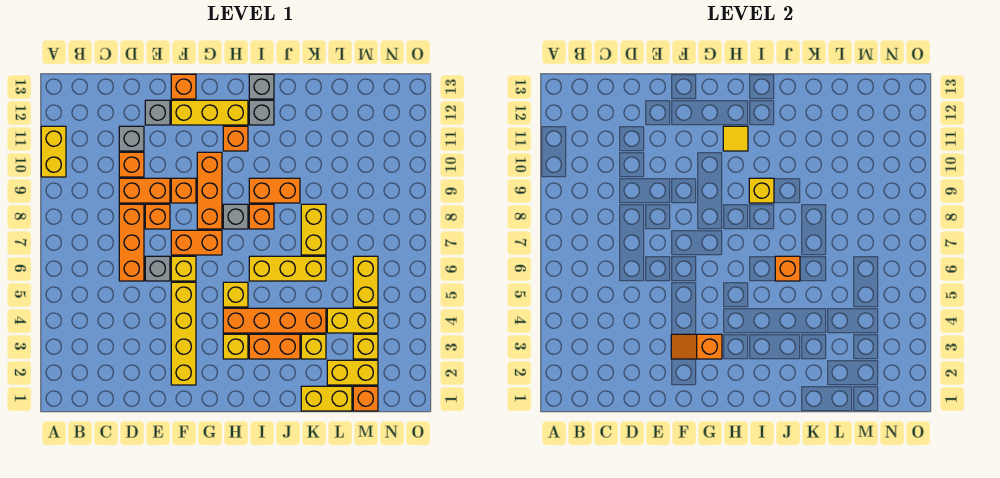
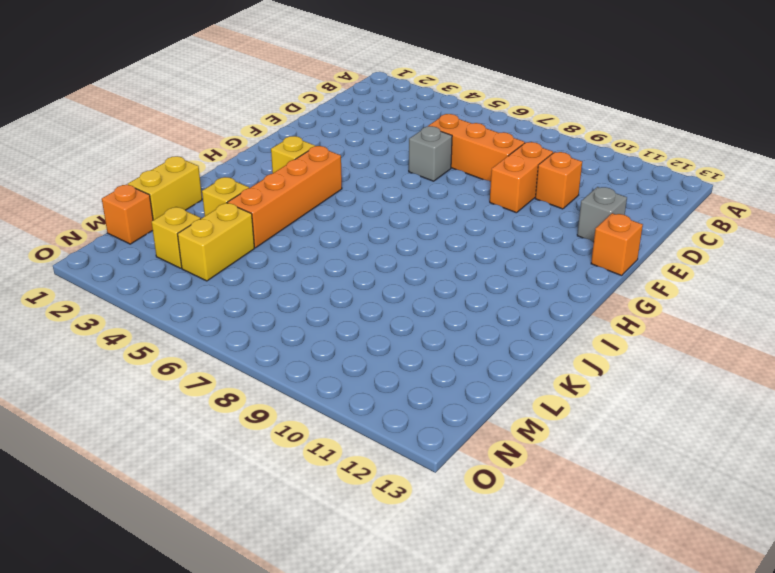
none -> yellow brick A10:A11 level 1
none -> grey brick D11 level 1
none -> orange brick E8 level 1
none -> yellow brick F2:F5 level 1

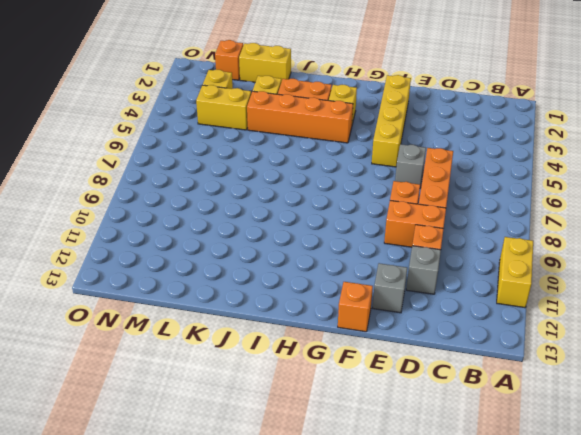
none -> yellow brick F6 level 1
none -> orange brick F7:G7 level 1
none -> orange brick F9 level 1
none -> yellow brick F12:H12 level 1

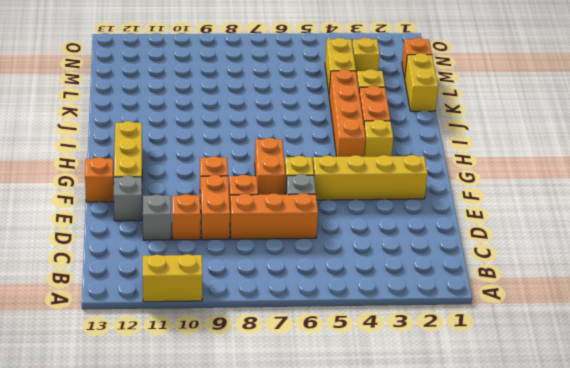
none -> orange brick G8:G10 level 1
none -> yellow brick H5 level 1
none -> grey brick H8 level 1
none -> orange brick H11 level 1

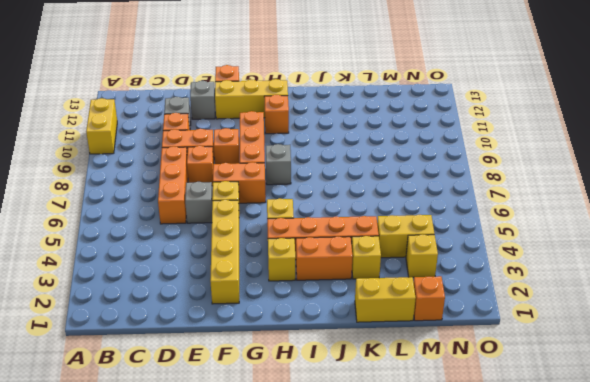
none -> yellow brick I6:K6 level 1
none -> orange brick I8 level 1
none -> orange brick I9:J9 level 1
none -> grey brick I12 level 1

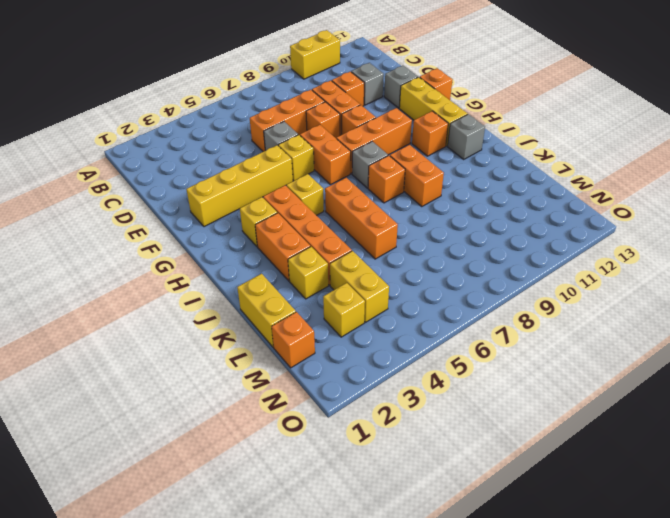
orange brick I6:K6 level 1 -> yellow brick I6:K6 level 1
none -> grey brick I13 level 1
none -> yellow brick K7:K8 level 1
none -> yellow brick L2:M2 level 1
none -> yellow brick M5:M6 level 1

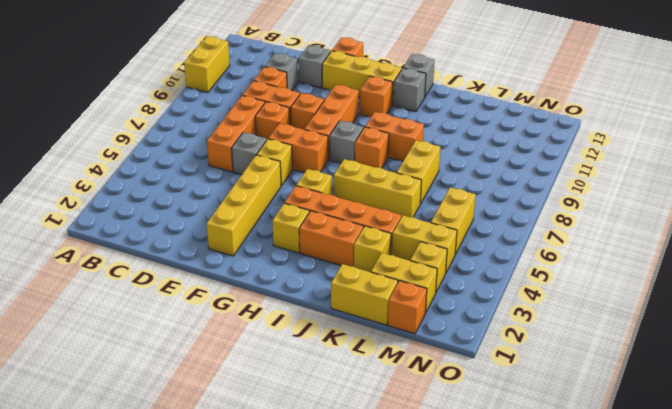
none -> orange slope F3:G3 level 2 top G
none -> yellow tile H11 level 2
none -> yellow brick I9 level 2
none -> orange brick J6 level 2

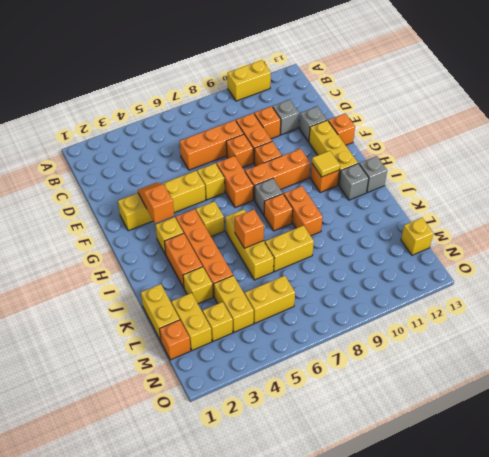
yellow brick M13 level 1 -> yellow brick I9 level 2
none -> grey brick E6 level 1

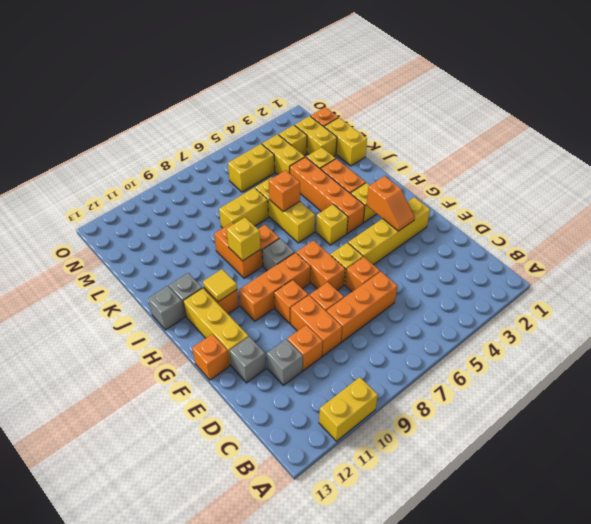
orange brick E6 level 1 -> grey brick E6 level 1

